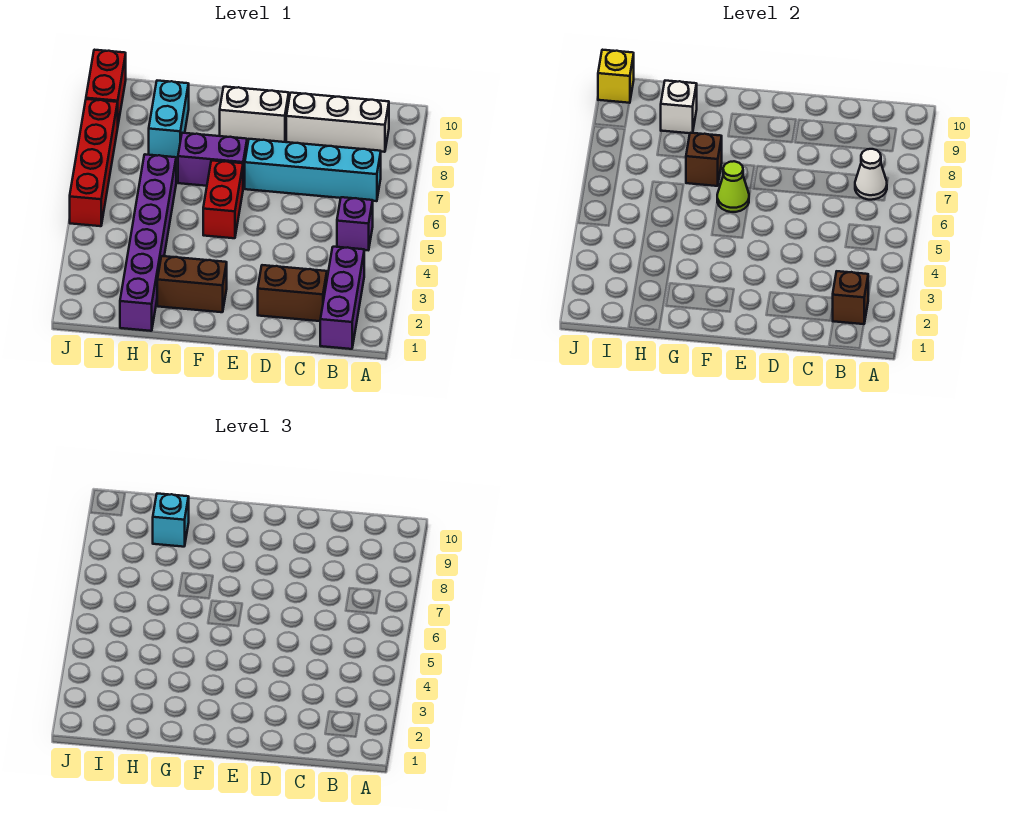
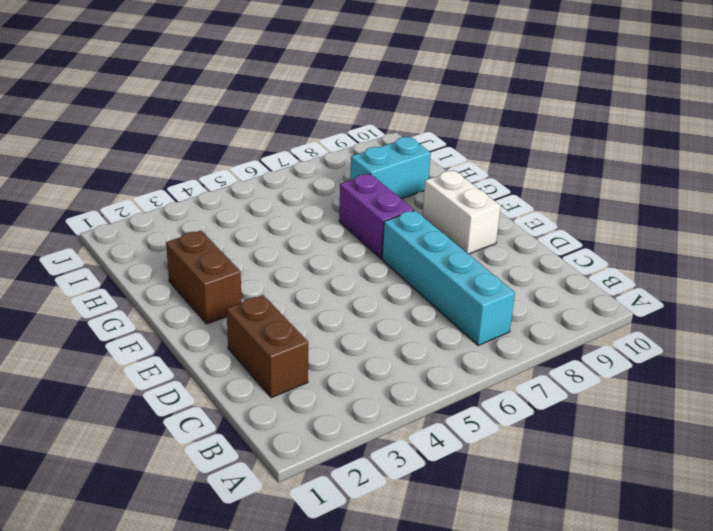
none -> purple brick B1:B3 level 1
none -> purple brick B5 level 1
none -> white brick B9:D9 level 1

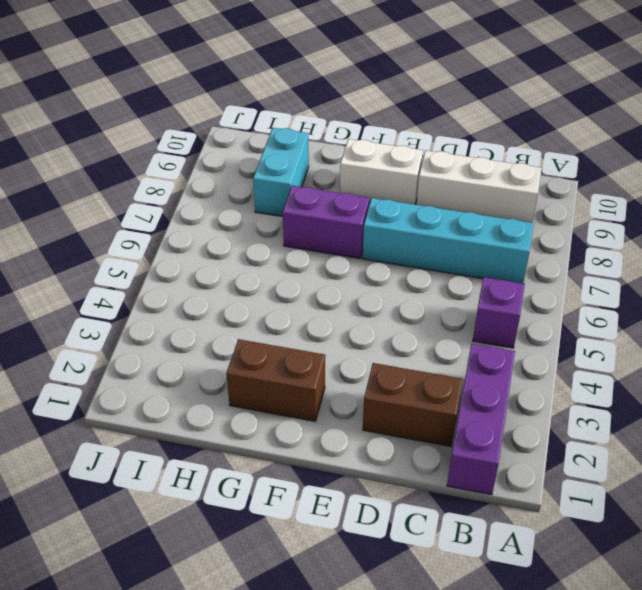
none -> red brick F5:F6 level 1
none -> purple brick H1:H6 level 1
none -> red brick J5:J8 level 1

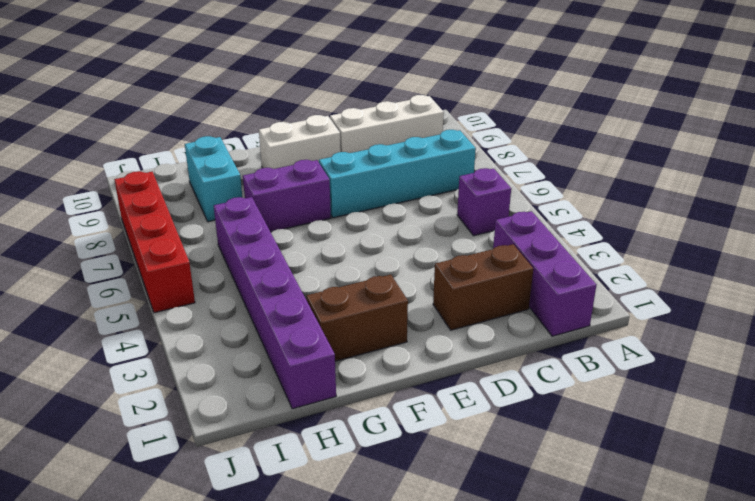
none -> red brick F5:F6 level 1
none -> red brick J9:J10 level 1
none -> brown brick B2 level 2

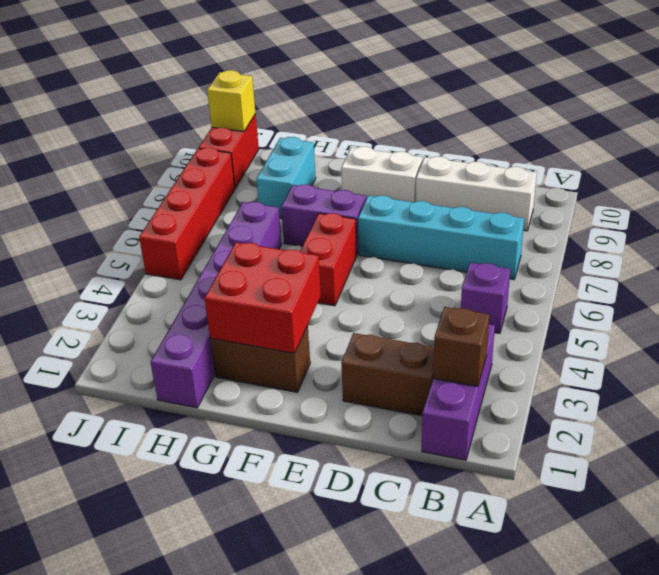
red brick F2:G3 level 2 -> none
none -> white cone B7 level 2
none -> lime cone F6 level 2
none -> brown brick G7 level 2

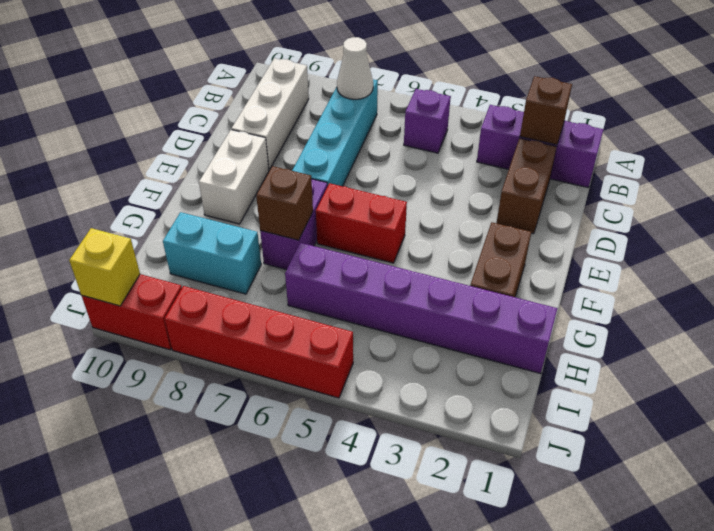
none -> lime cone F6 level 2
none -> white brick H9 level 2
none -> cyan brick H9 level 3

